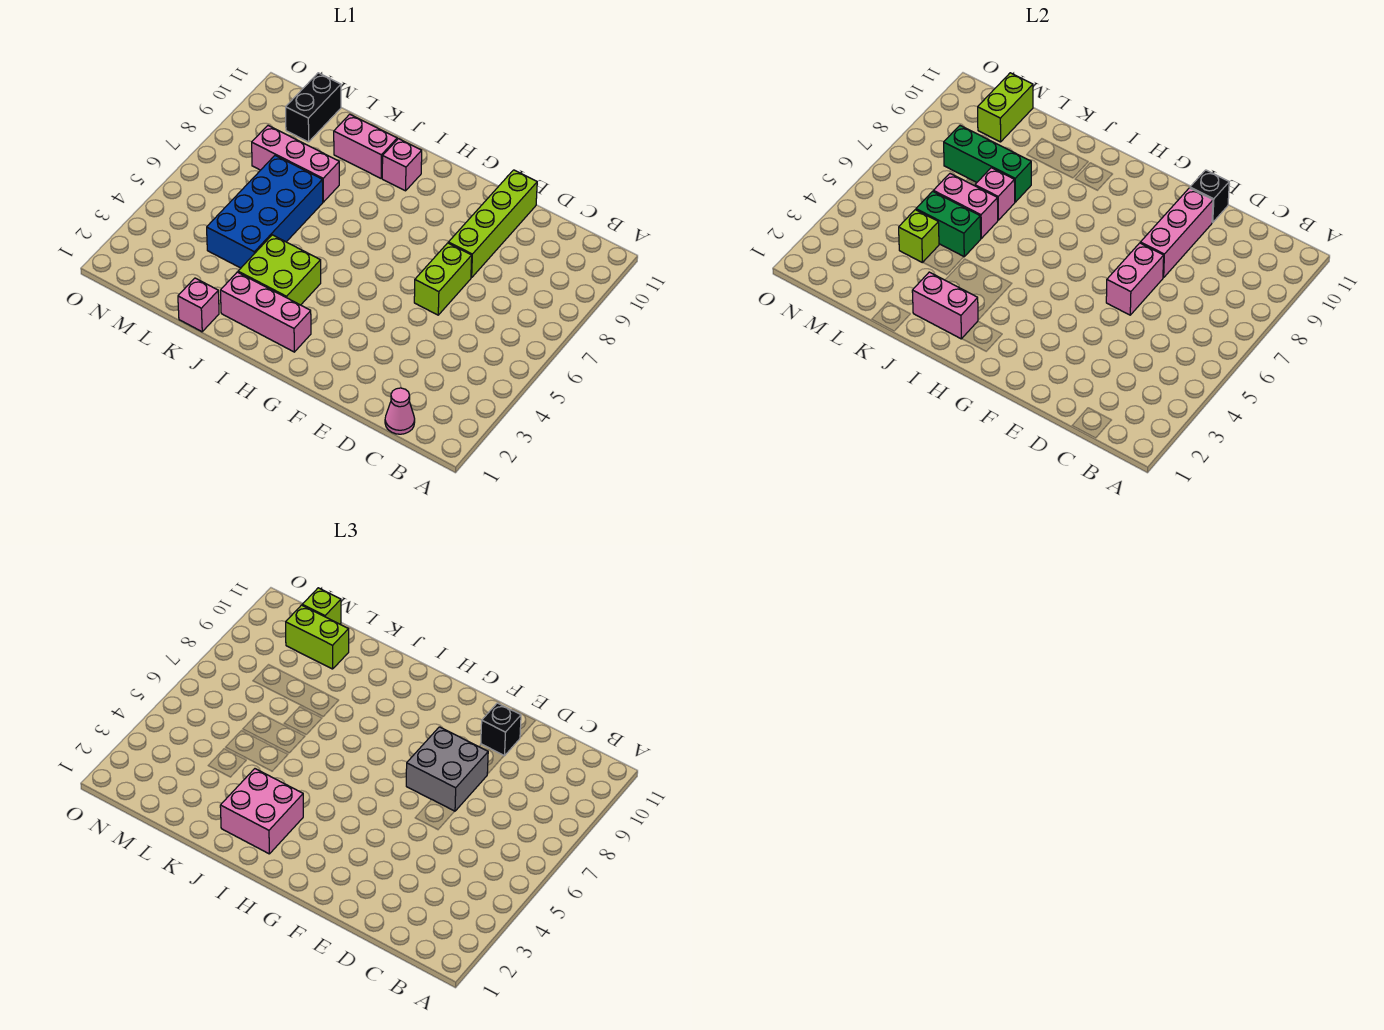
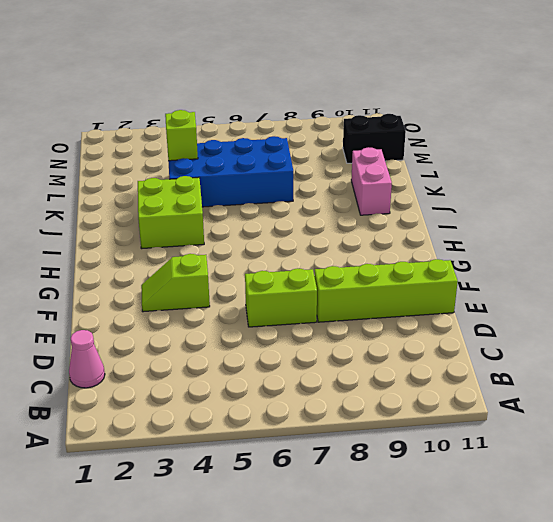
lime slope F3:F4 level 1 top 4 -> none
none -> pink brick H2:J2 level 1
none -> pink brick I10 level 1
none -> pink brick K1 level 1

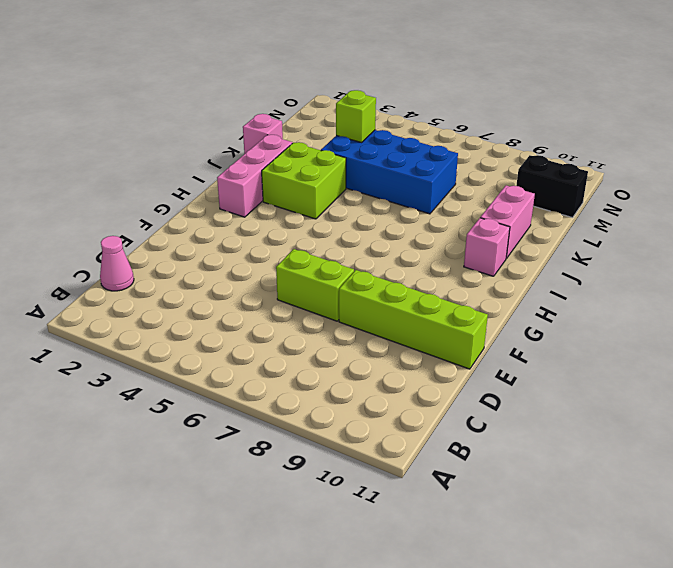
none -> pink brick K8:M8 level 1
none -> pink brick E6:E7 level 2
none -> pink brick E8:E10 level 2

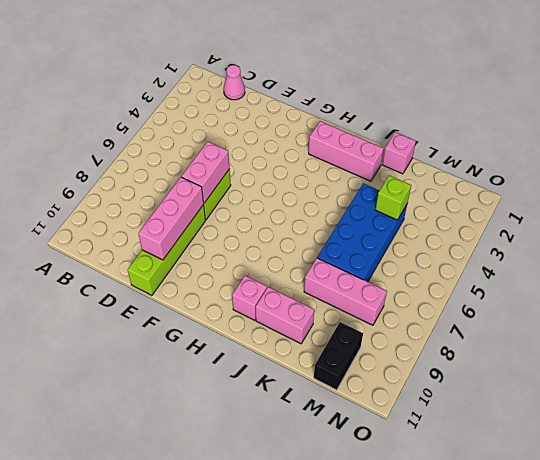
none -> lime brick I3:J4 level 1
none -> black brick E11 level 2
none -> pink brick I2:J2 level 2

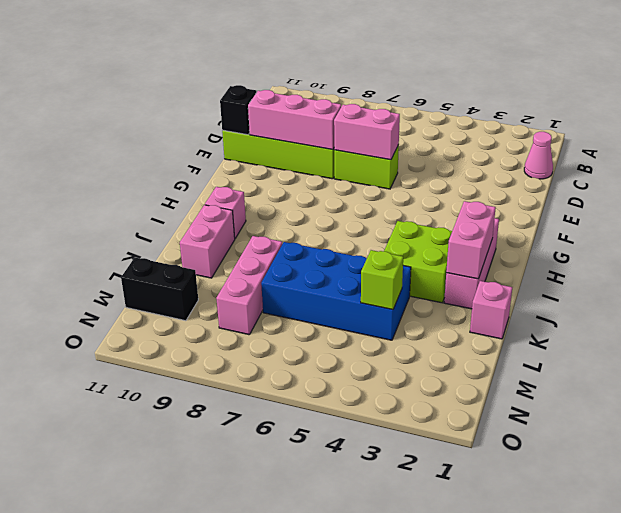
none -> green brick K5:L5 level 2
none -> pink brick K6:L6 level 2
none -> pink brick K7 level 2

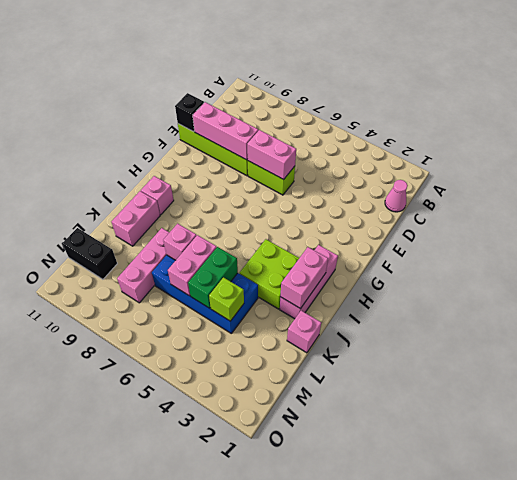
none -> green brick K8:M8 level 2
none -> lime brick M10:M11 level 2
none -> grey brick E7:F8 level 3

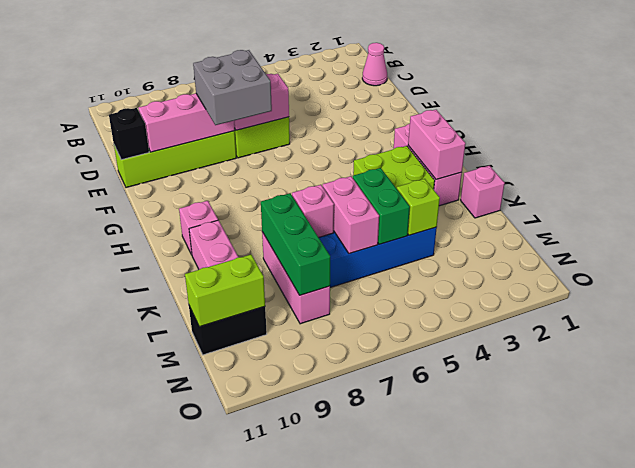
none -> black brick E10 level 3
none -> pink brick I2:J3 level 3
none -> lime brick L10:M10 level 3

